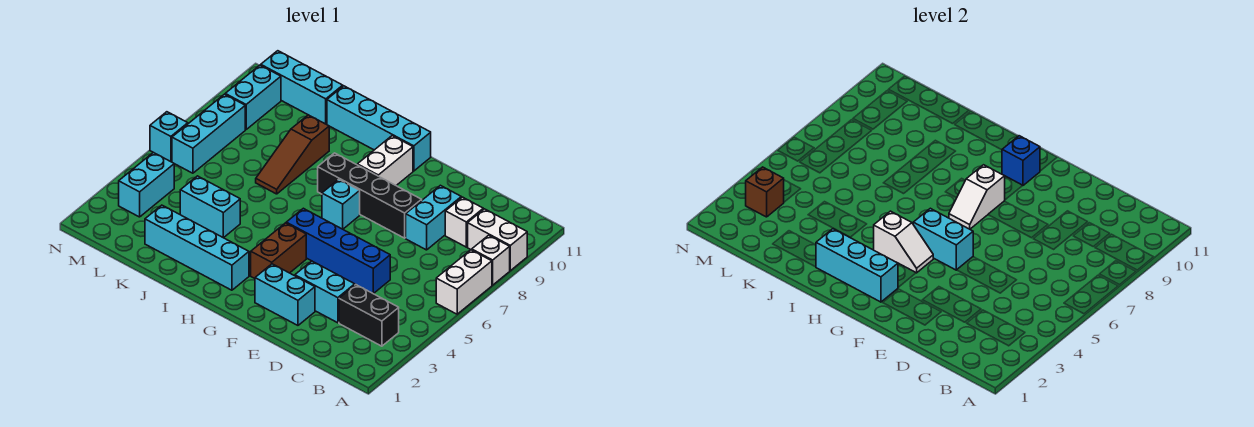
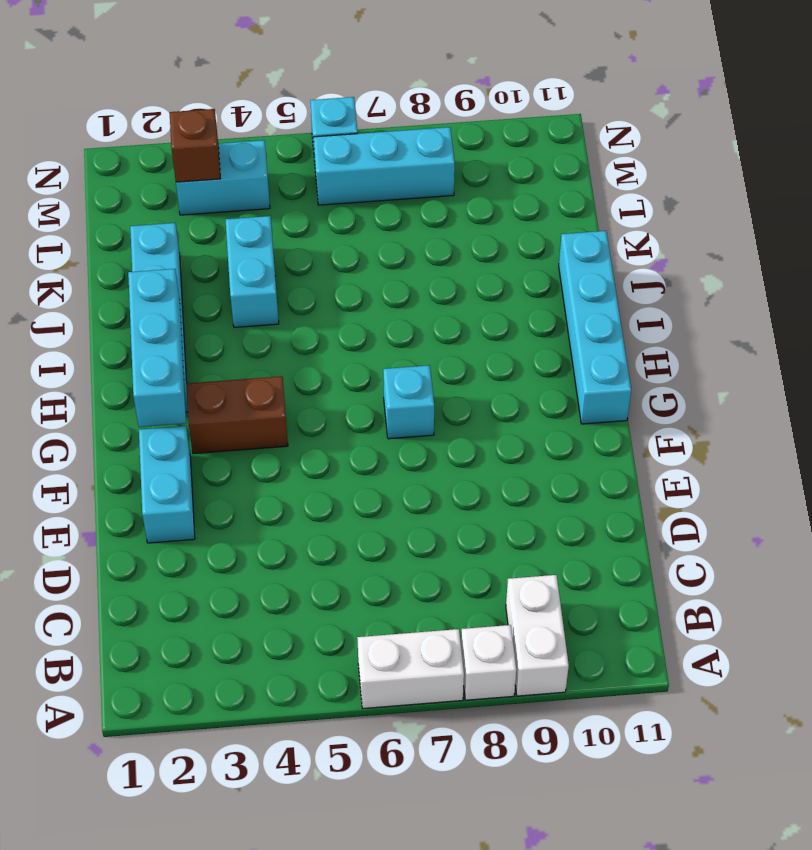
none -> black brick B3:C3 level 1
none -> white brick C9 level 1
none -> cyan brick D3:E3 level 1

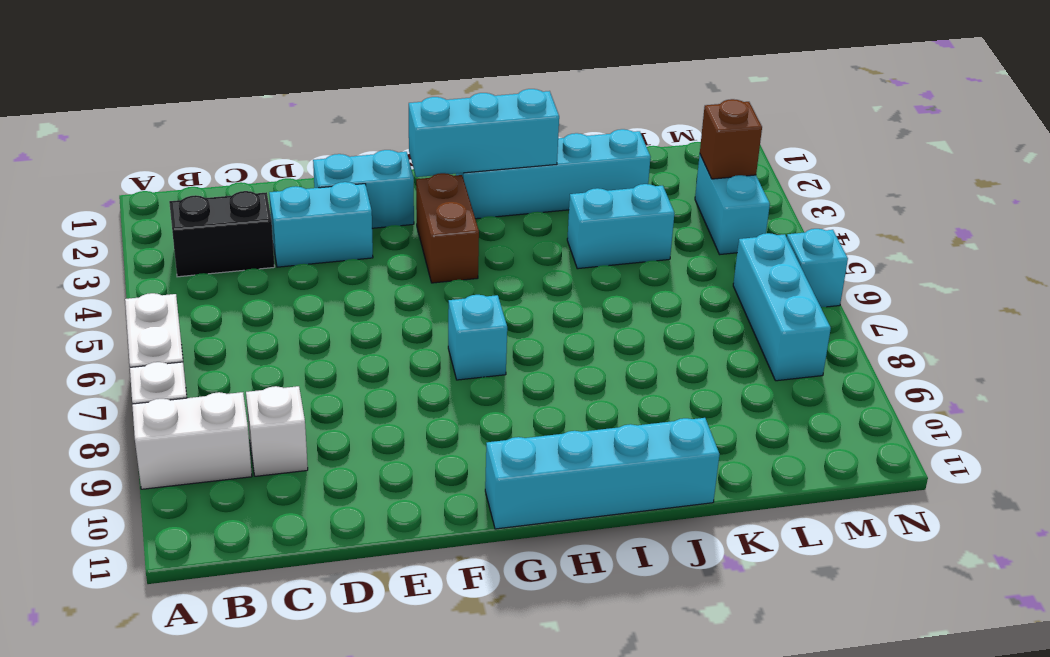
none -> blue brick D5:G5 level 1
none -> cyan brick D8:D9 level 1
none -> black brick E8:H8 level 1

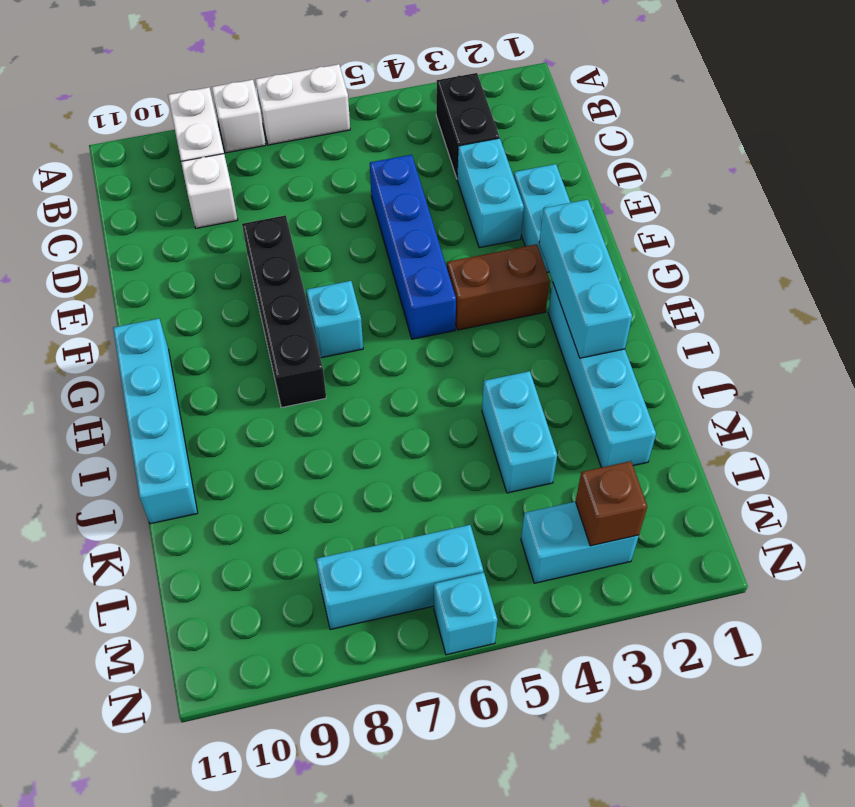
none -> cyan brick D8:D9 level 1
none -> white brick G9:G10 level 1
none -> brown slope J7:J9 level 1 top 9

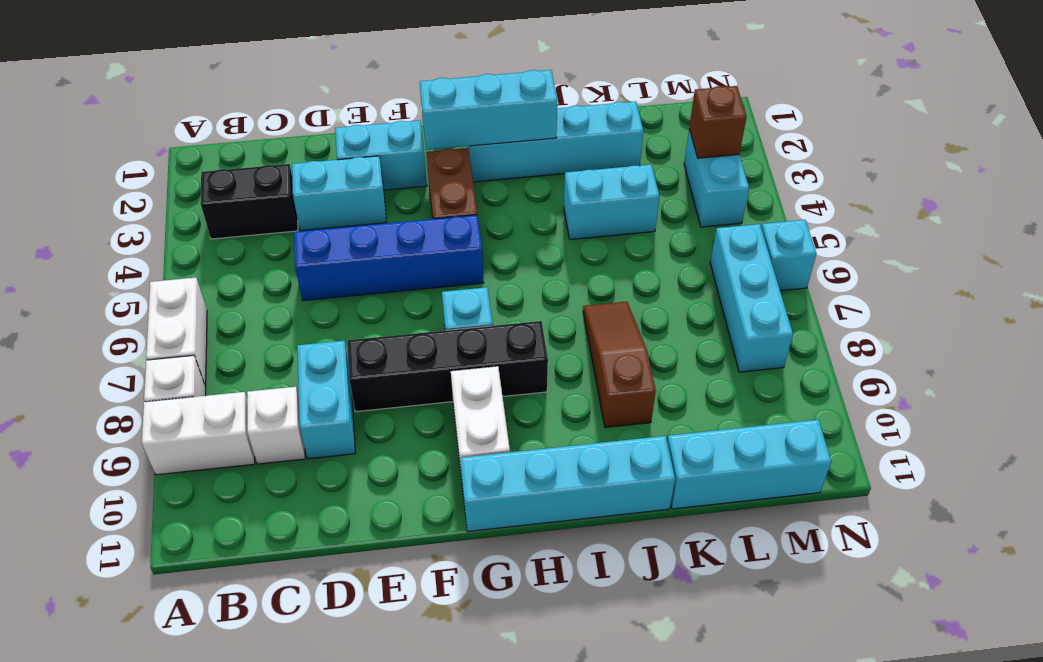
none -> cyan brick M9:M10 level 1
none -> cyan brick F5:G5 level 2
none -> white slope G4:H4 level 2 top H

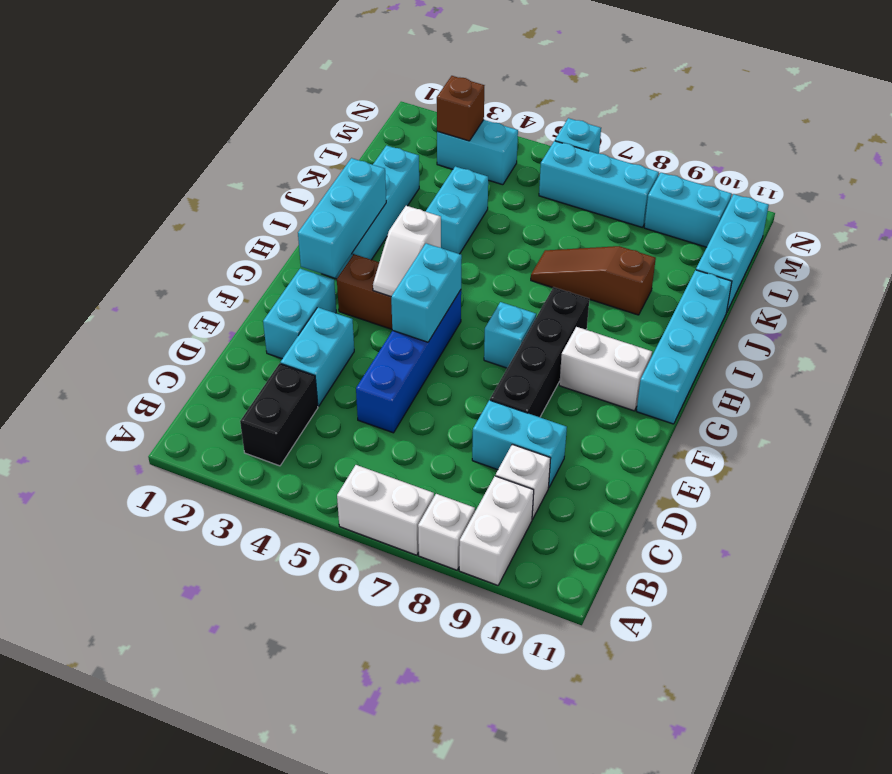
none -> white slope G7:G8 level 2 top 8
none -> blue brick G10 level 2

